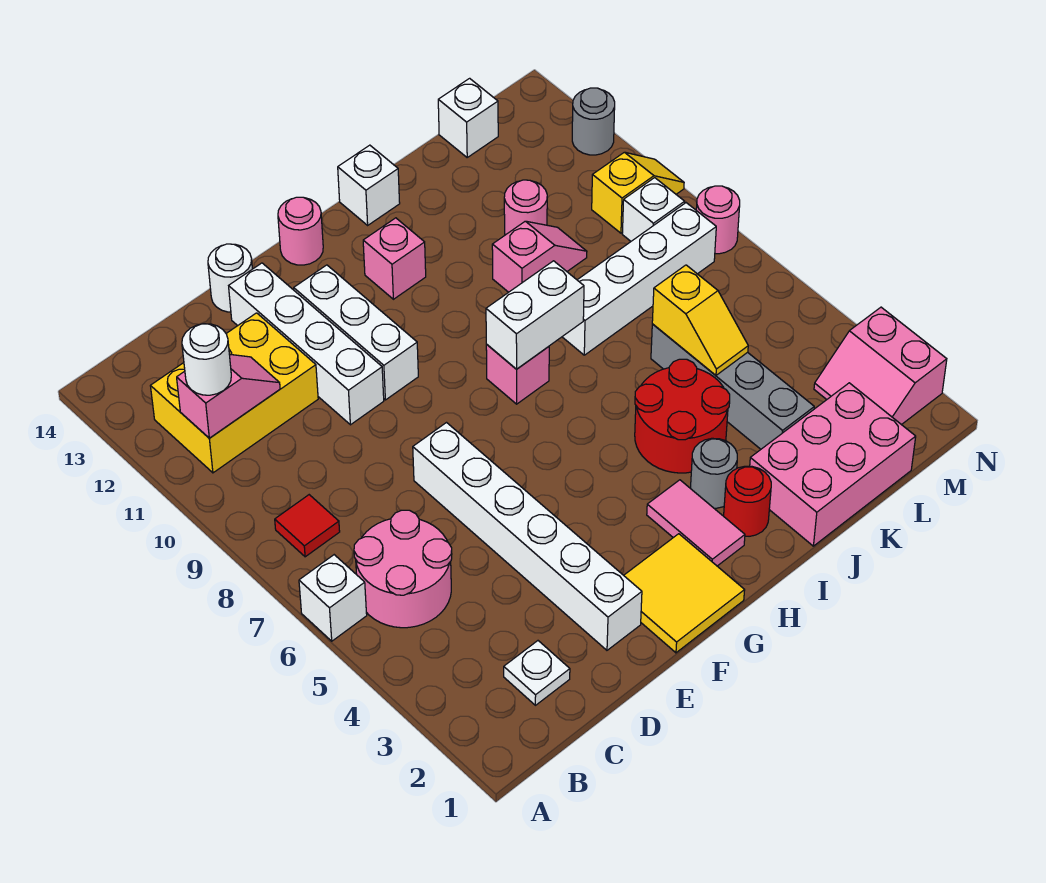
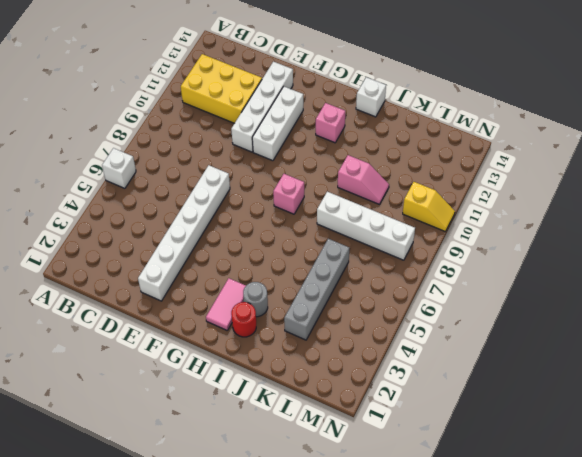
none -> pink round brick B5:C6 level 1
none -> red tile B8 level 1
none -> white plate C2 level 1
none -> white round brick E14 level 1

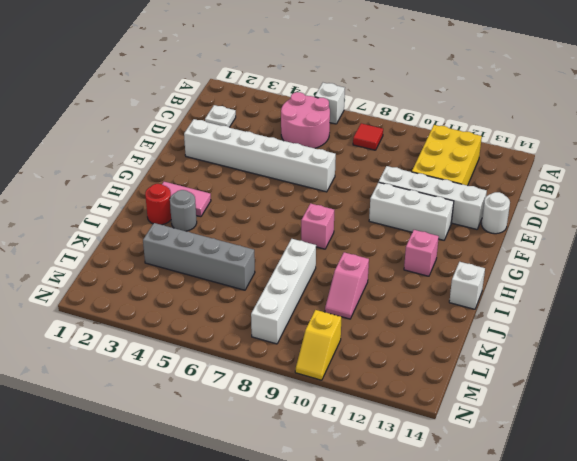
none -> yellow tile F1:G2 level 1
none -> pink round brick G14 level 1
none -> red round brick I4:J5 level 1
none -> pink brick J1:L2 level 1

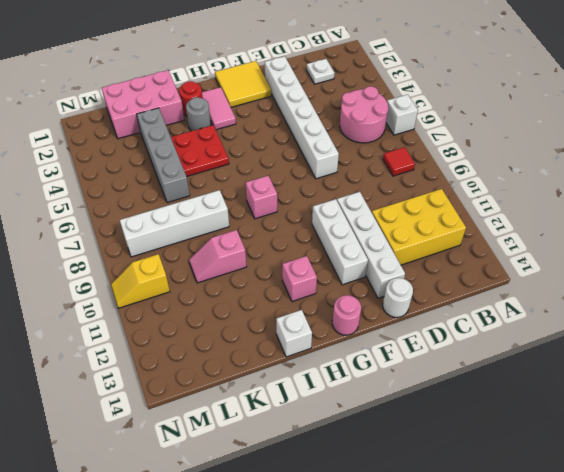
red plate I4:J5 level 1 -> red round brick I4:J5 level 1
none -> pink round brick K11 level 1
none -> white brick L14 level 1
none -> pink slope M2:N3 level 1 top N
none -> white brick M9 level 1

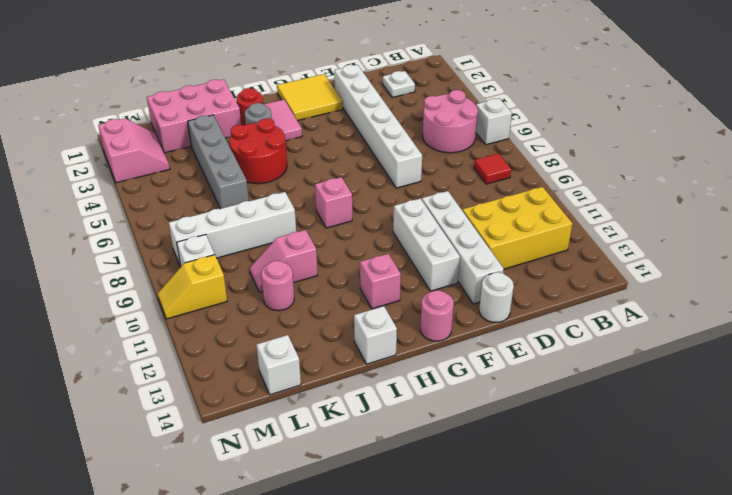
none -> pink round brick N8 level 1
none -> grey round brick N12 level 1
none -> pink slope B11:C11 level 2 top B
none -> white brick H8:I8 level 2

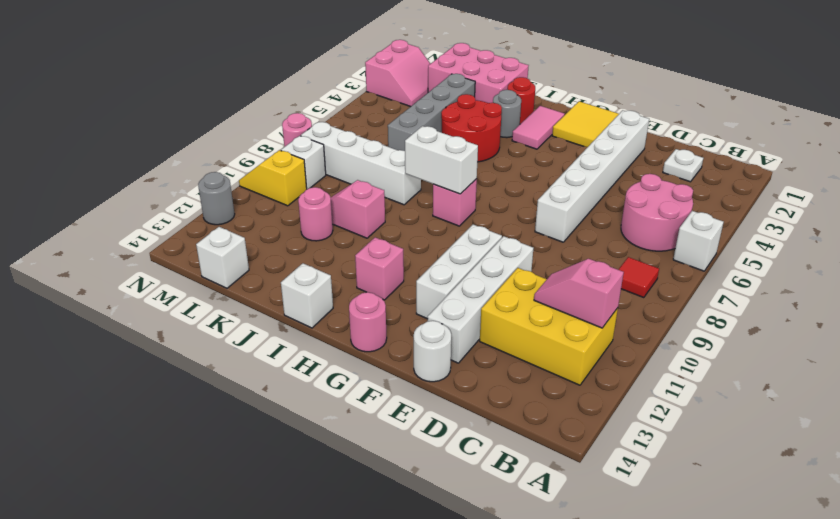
none -> yellow slope K5:K6 level 2 top 6
none -> white round brick B11 level 3

